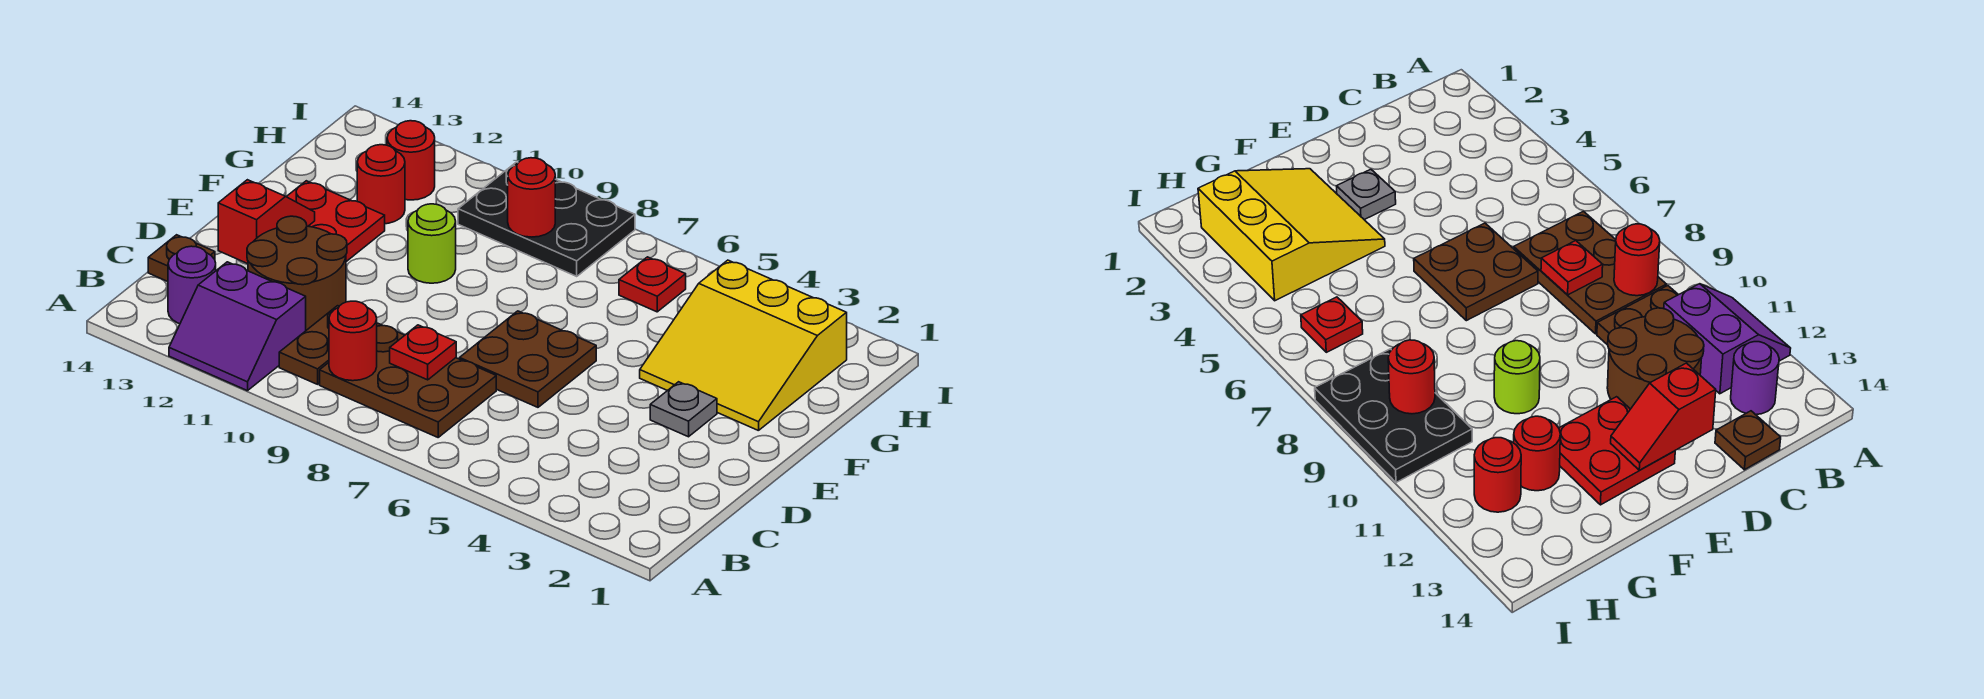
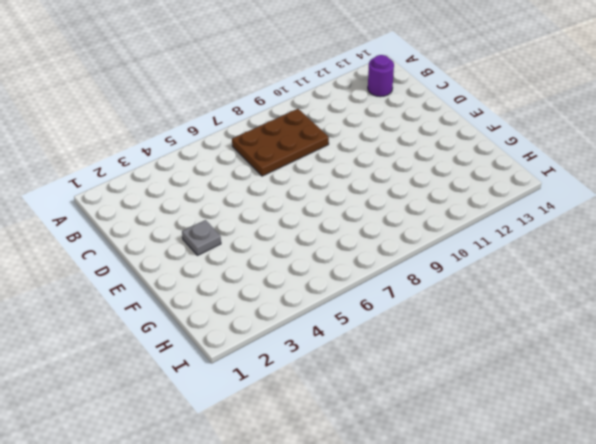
none -> purple slope A11:B12 level 1 top B
none -> brown plate B10:C10 level 1
none -> brown round brick C11:D12 level 1

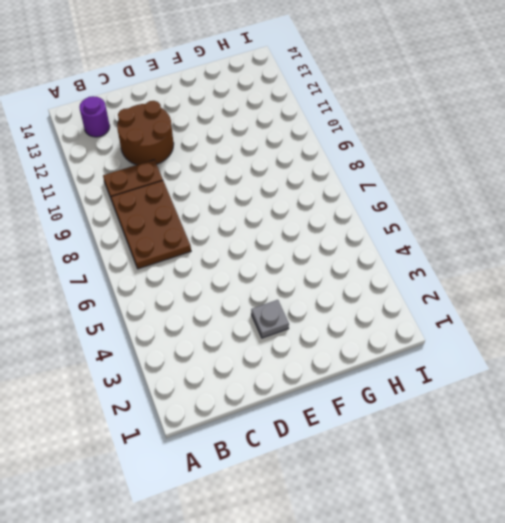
none -> purple slope A11:B12 level 1 top B
none -> brown plate C14 level 1
none -> brown plate D6:E7 level 1

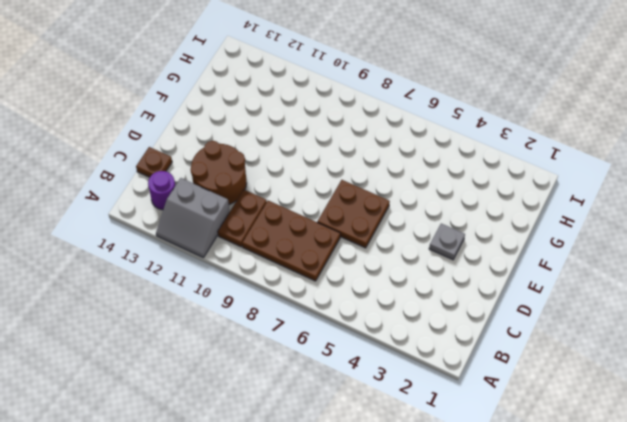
grey slope A11:B12 level 1 top B -> purple slope A11:B12 level 1 top B
none -> red plate E12:F13 level 1
none -> yellow slope F2:H4 level 1 top H
none -> lime round brick F10 level 1

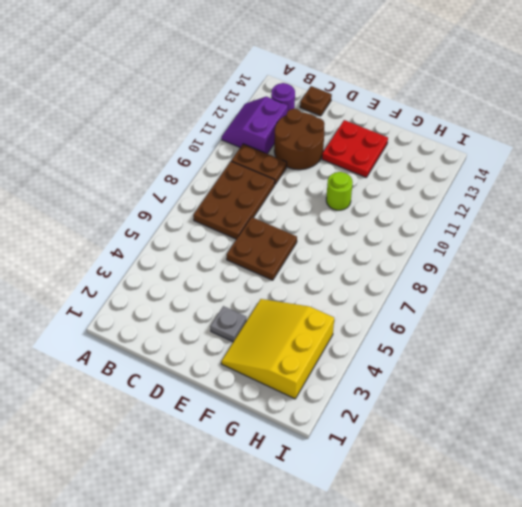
none -> red round brick G12 level 1
none -> red plate H6 level 1
none -> black plate H8:I10 level 1

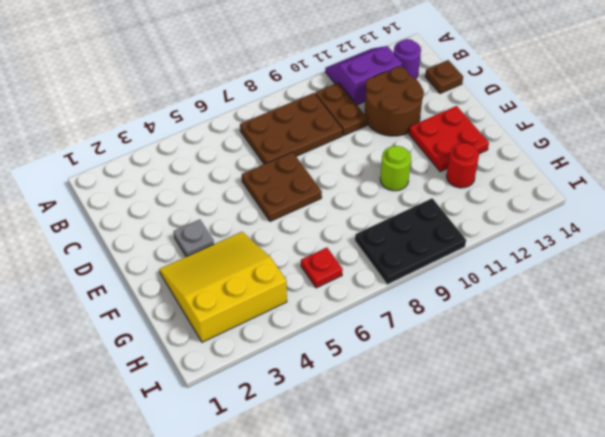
none -> red round brick H12 level 1
none -> red round brick B9 level 2
none -> red plate C8 level 2

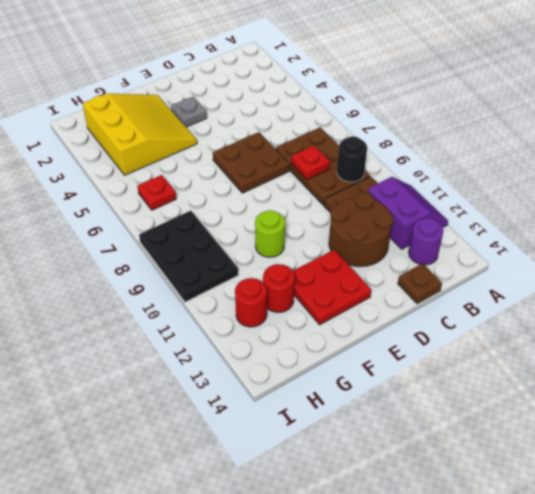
black round brick B9 level 2 -> red round brick B9 level 2
none -> red slope D13:E13 level 2 top D
none -> red round brick H9 level 2

